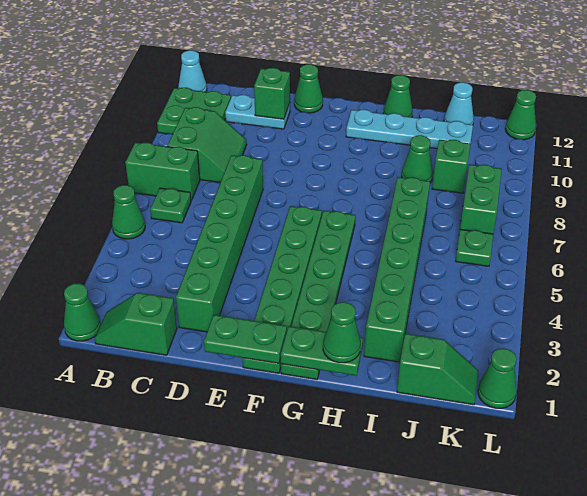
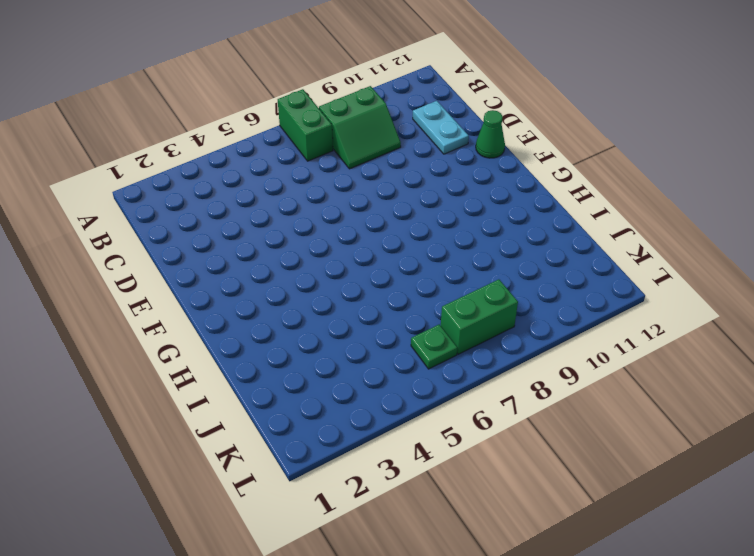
none -> green cone A1 level 1
none -> green cone A5 level 1
none -> green plate A10:B11 level 1

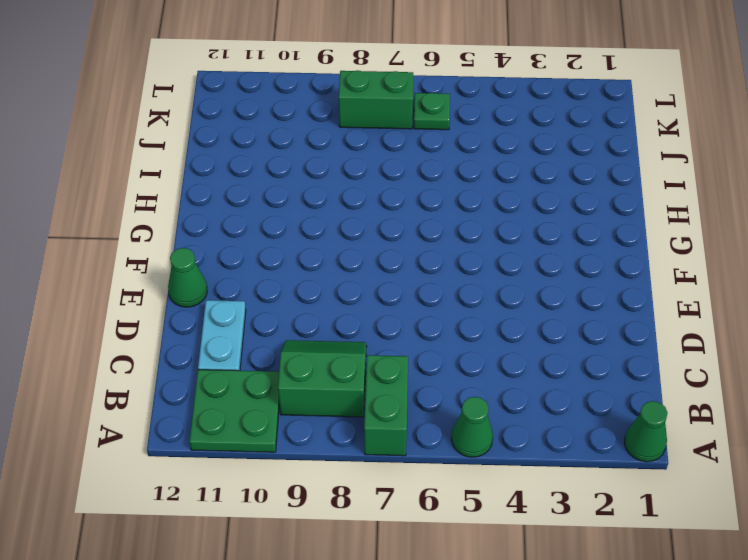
none -> cyan cone A12 level 1
none -> green slope B1:C1 level 1 top C
none -> green plate B6 level 1

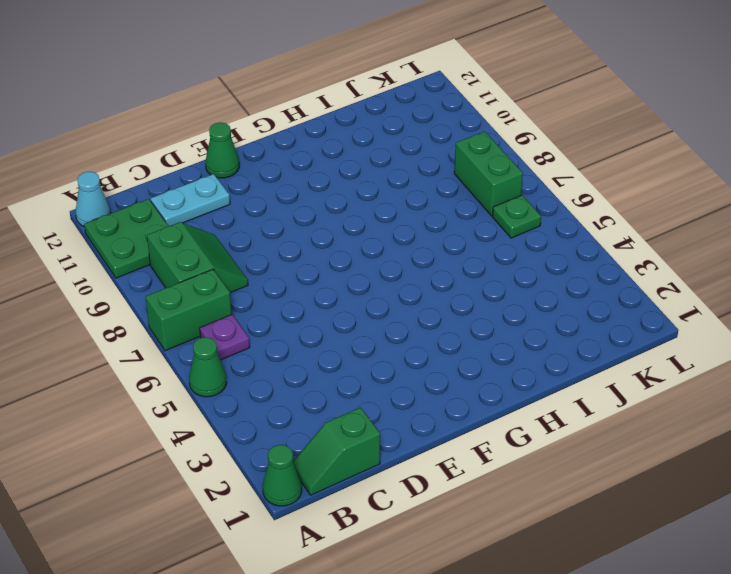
purple plate B6 level 1 -> green plate B6 level 1
none -> green brick D2:D7 level 1
none -> green plate F1:F6 level 1
none -> green plate G1:G6 level 1

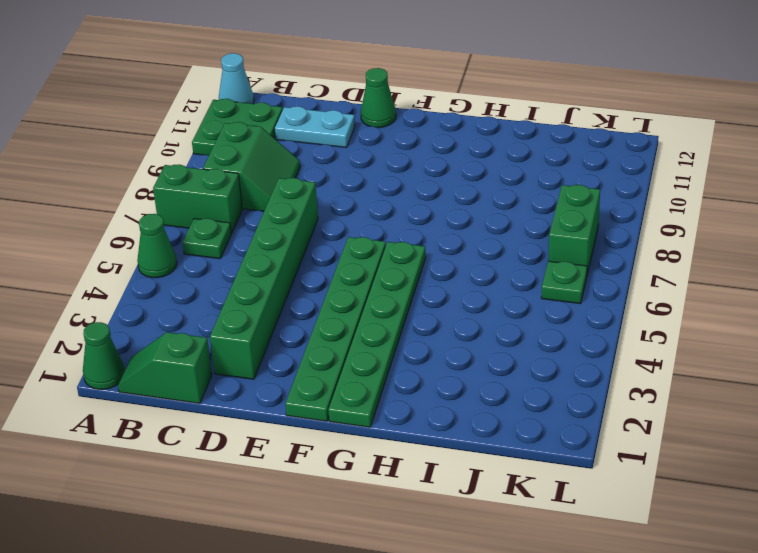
none -> cyan plate G11:J11 level 1
none -> green cone H12 level 1
none -> green brick I2:I7 level 1

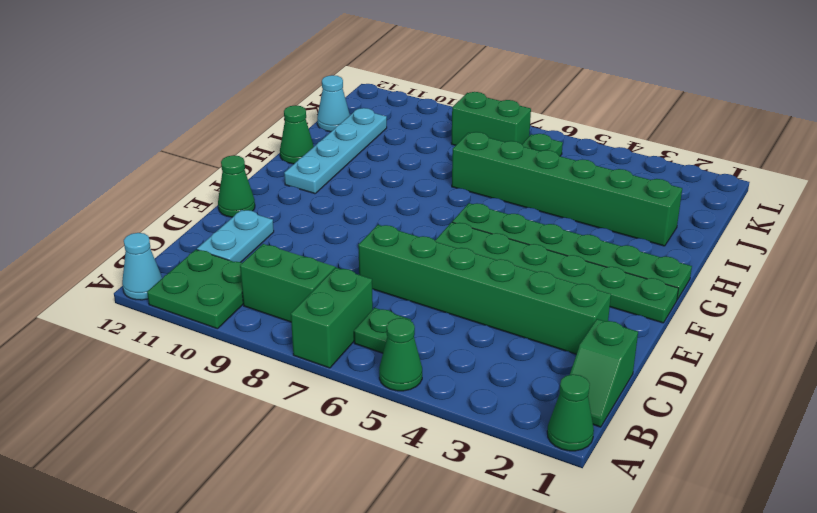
none -> green cone I9 level 1
none -> green slope J1:K1 level 1 top J
none -> green brick J9 level 1

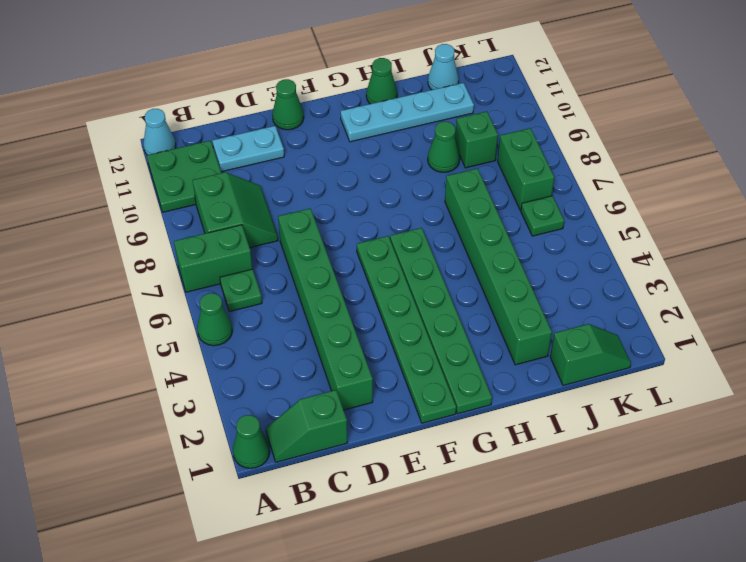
none -> green cone L1 level 1
none -> green cone L12 level 1
none -> green brick D11 level 2

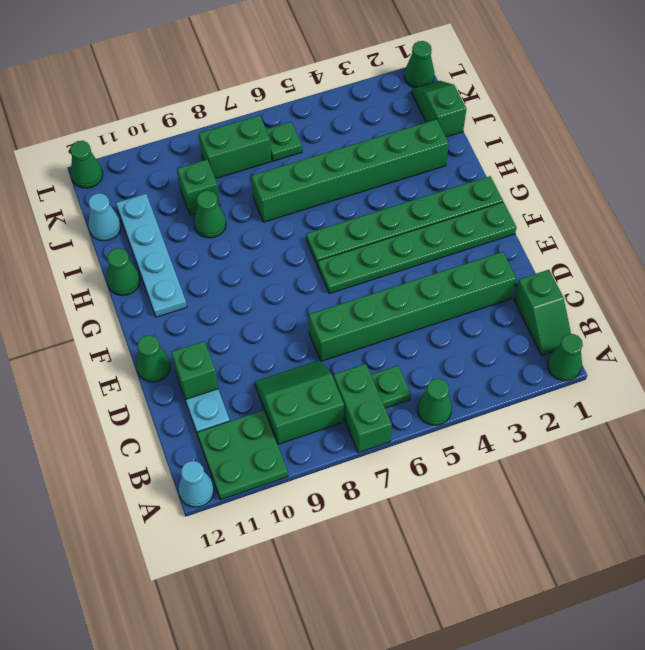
none -> green plate E1:F1 level 2
none -> green plate G1:H1 level 2
none -> green cone H1 level 3

